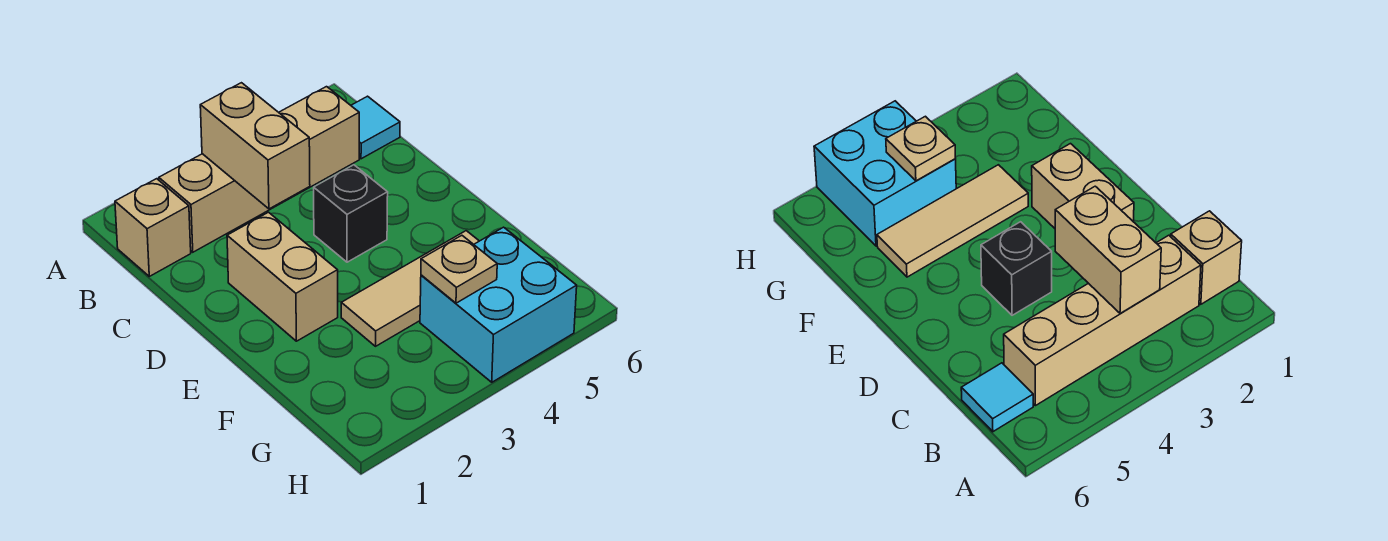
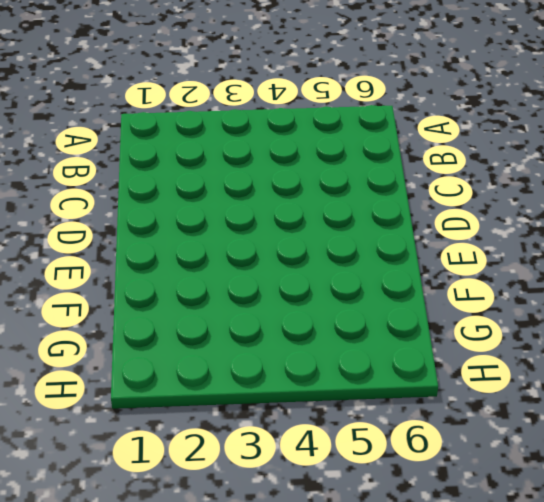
none -> tan brick B1 level 1
none -> tan brick B2:B5 level 1

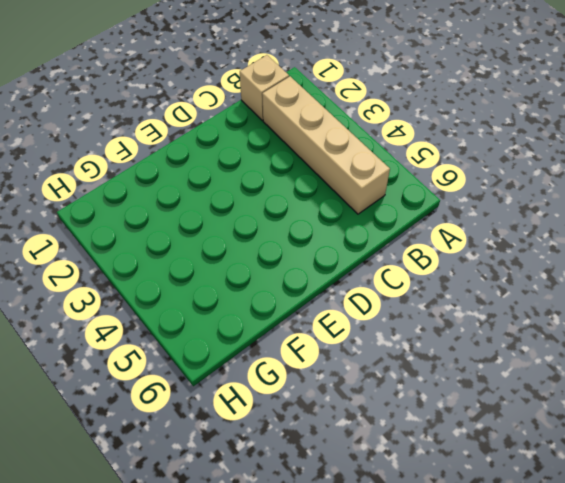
none -> cyan tile B6 level 1
none -> tan brick D2:E2 level 1

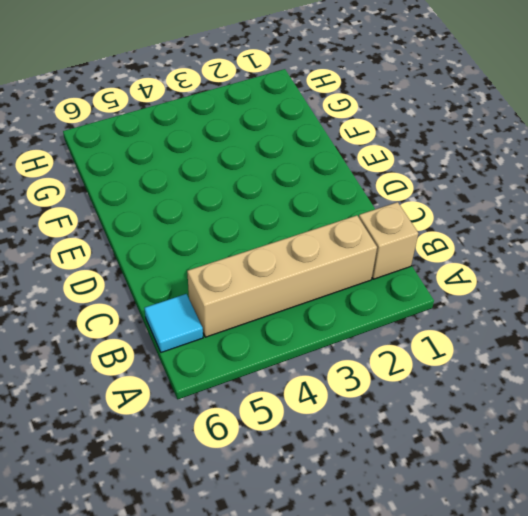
none -> tan brick D2:E2 level 1
none -> black brick D4 level 1

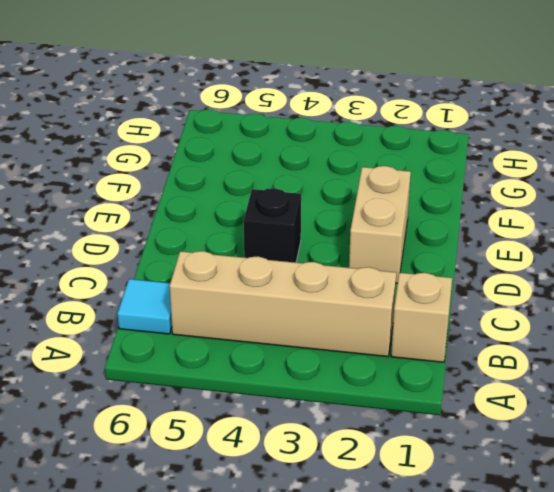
none -> tan tile F3:F5 level 1
none -> cyan brick G4:H5 level 1

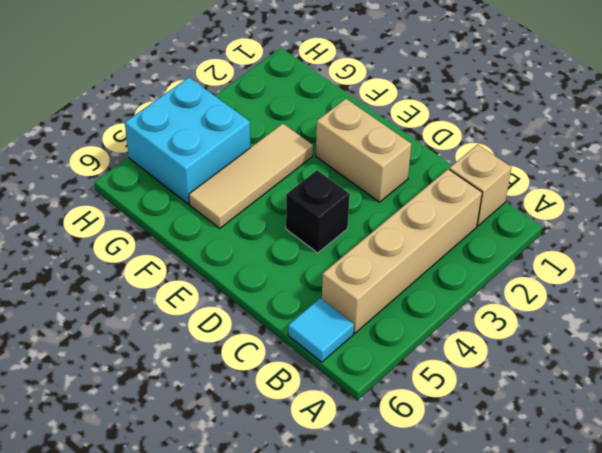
none -> tan brick B3:C3 level 2
none -> tan plate G4 level 2

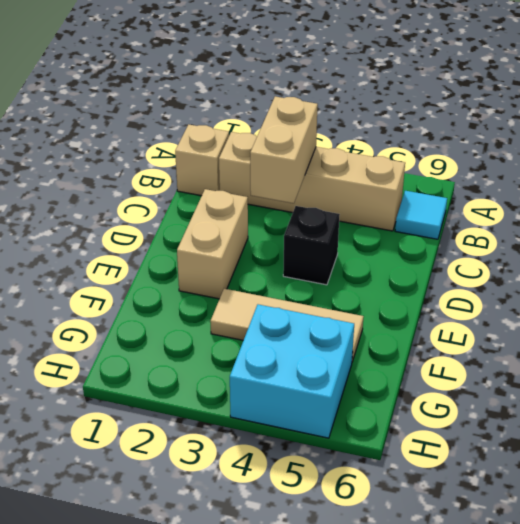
none -> tan plate G4 level 2

